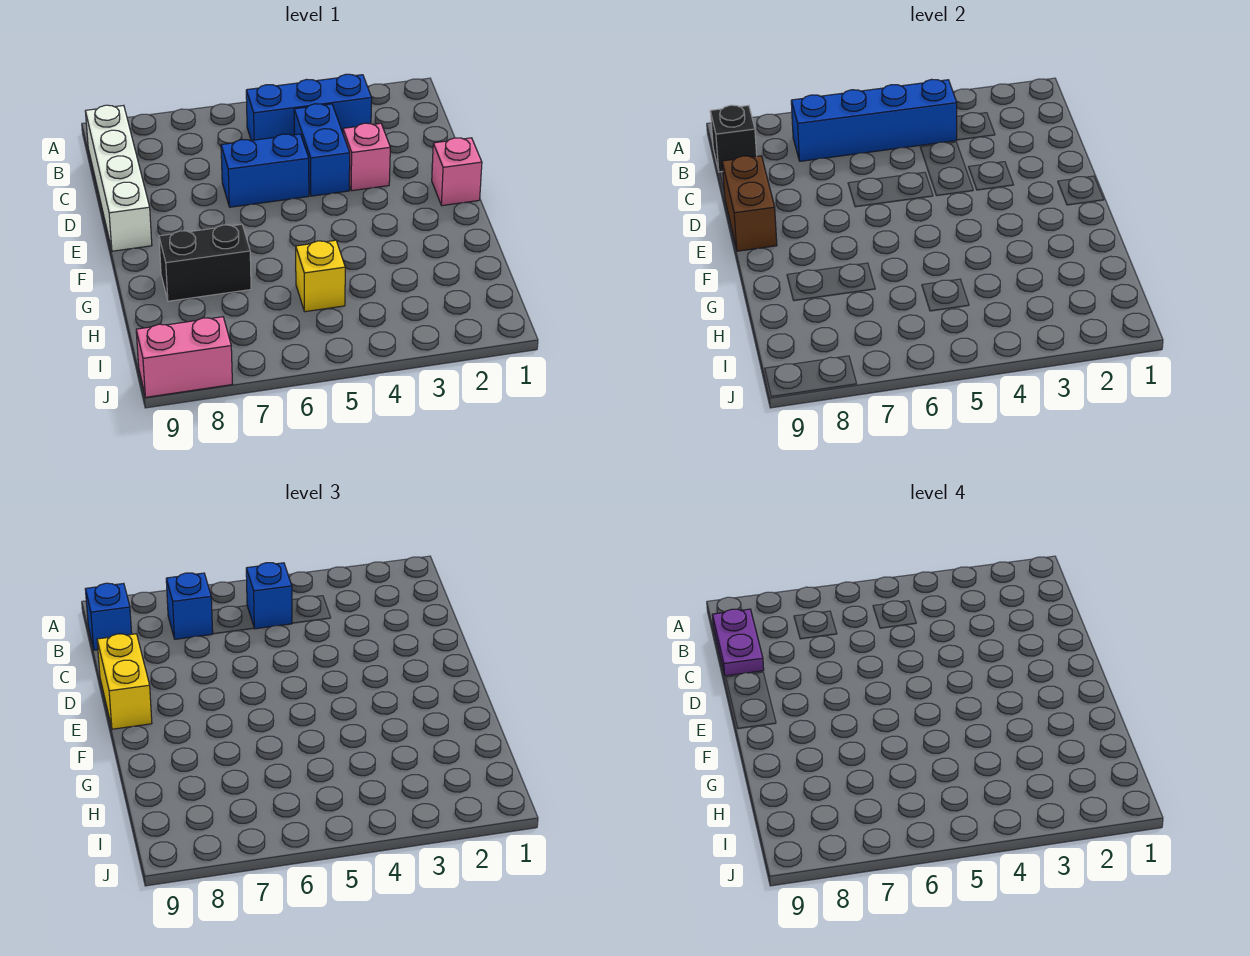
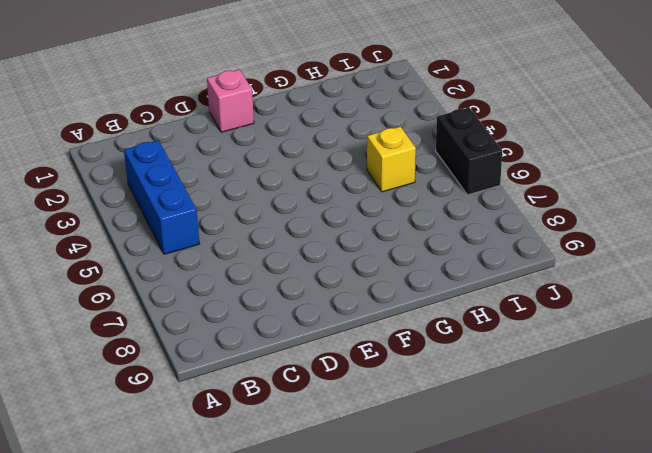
black brick J5:J6 level 1 -> black brick G7:G8 level 1
none -> white brick B9:E9 level 1
none -> blue brick C4:D4 level 1
none -> pink brick D3 level 1

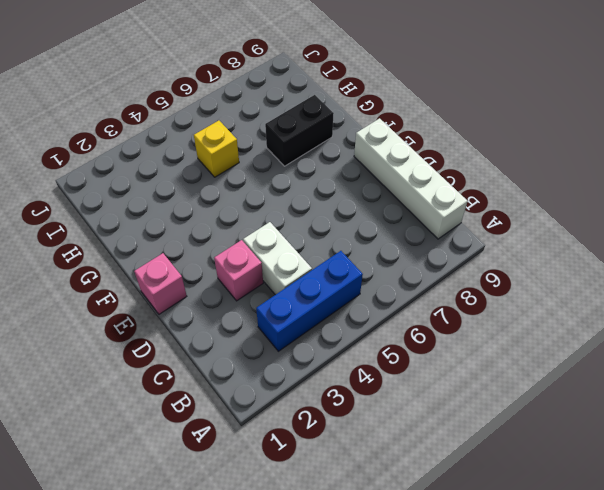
white brick C4:D4 level 1 -> blue brick C4:D4 level 1
none -> blue brick D5:D6 level 1
none -> pink brick J8:J9 level 1
none -> blue brick B4:B7 level 2

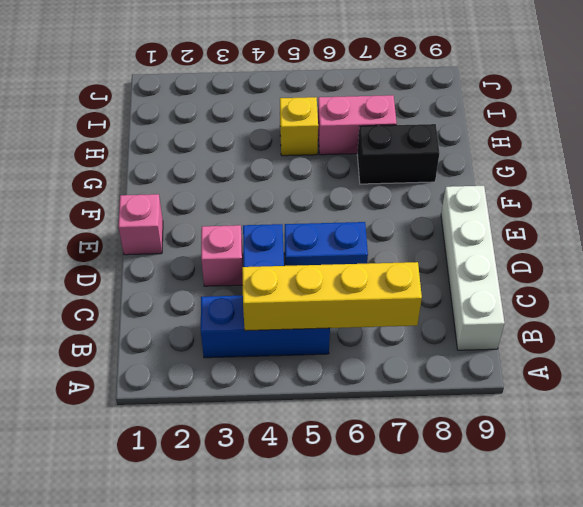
yellow brick B4:B7 level 2 -> blue brick B4:B7 level 2
pink brick H6:H7 level 1 -> pink brick J8:J9 level 1
none -> black brick B9 level 2
none -> brown brick D9:E9 level 2
none -> blue brick B5 level 3

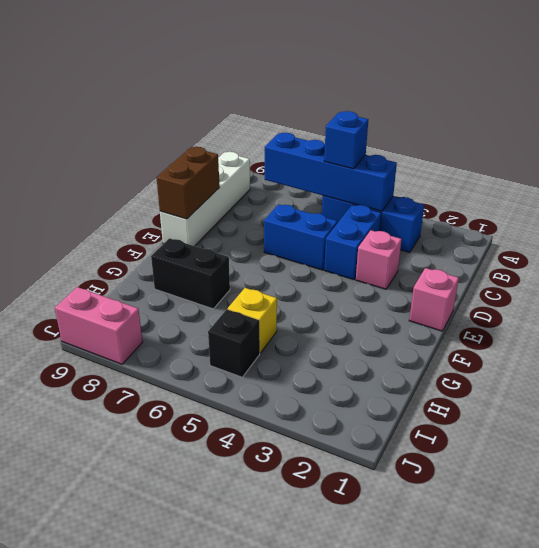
black brick I5 level 1 -> black brick B9 level 2
none -> blue brick B7 level 3
none -> blue brick B9 level 3
none -> yellow brick D9:E9 level 3

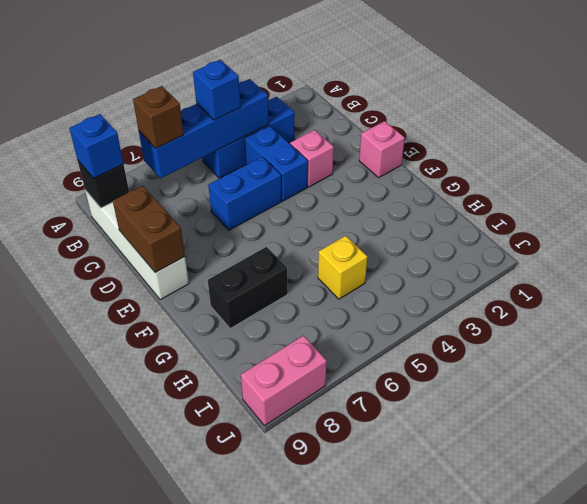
brown brick B7 level 3 -> blue brick B7 level 3
none -> yellow brick D9:E9 level 3
none -> purple plate B9:C9 level 4

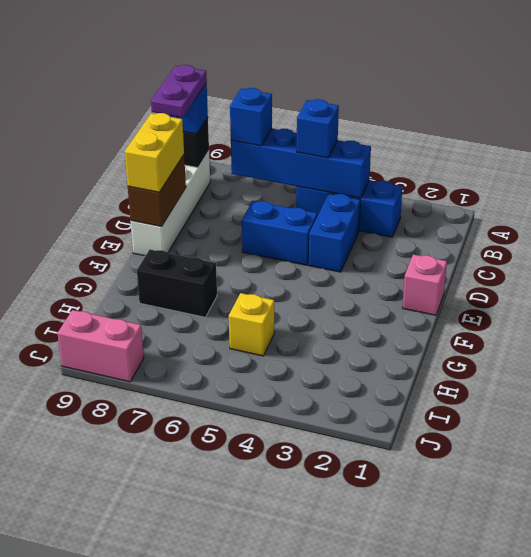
none -> pink brick D3 level 1

